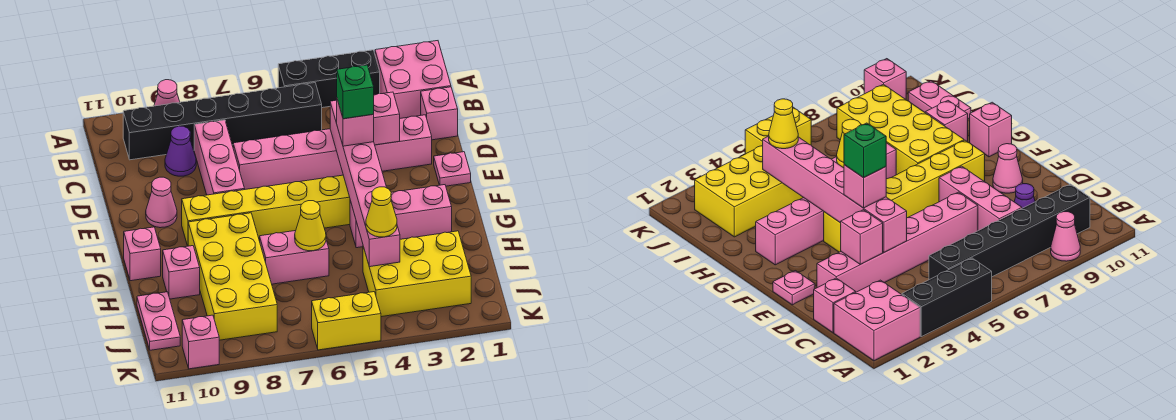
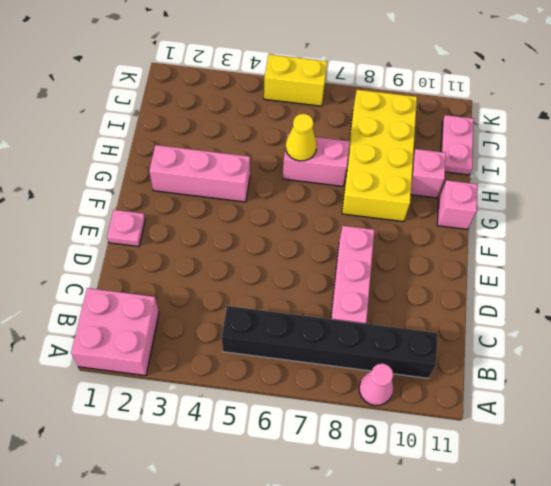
none -> black brick A3:A5 level 1
none -> pink brick C1 level 1
none -> purple cone C9 level 1

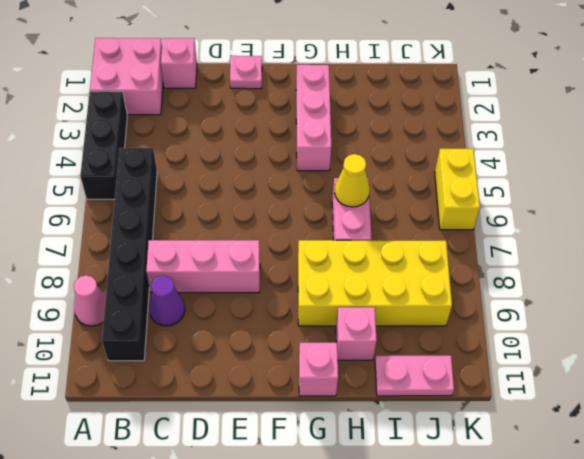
none -> pink brick D2:D7 level 1
none -> pink cone E10 level 1
none -> yellow brick F4:F9 level 1

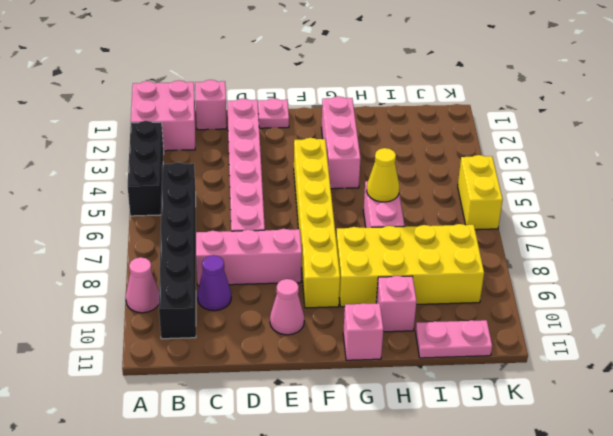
none -> yellow brick I2:J4 level 1
none -> pink brick K10 level 1
none -> pink brick D3 level 2

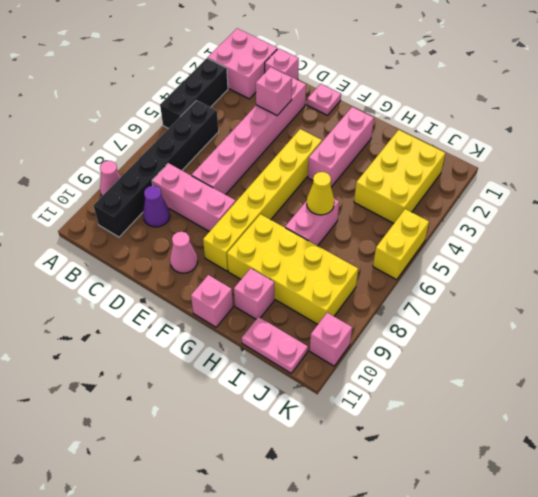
none -> pink brick D4:I4 level 2
none -> pink brick E4 level 3
none -> yellow cone I4 level 3

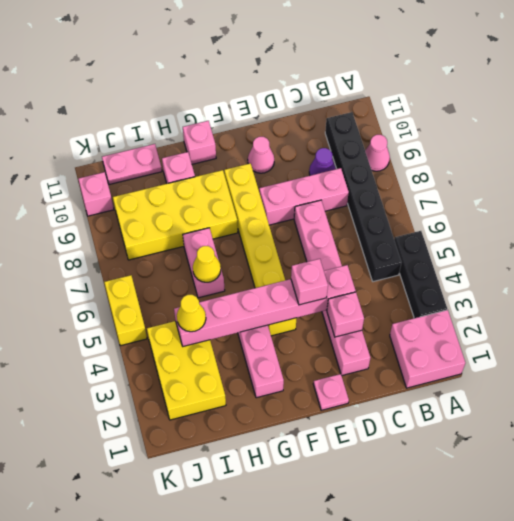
none -> pink brick C1 level 1
none -> green brick E4 level 4

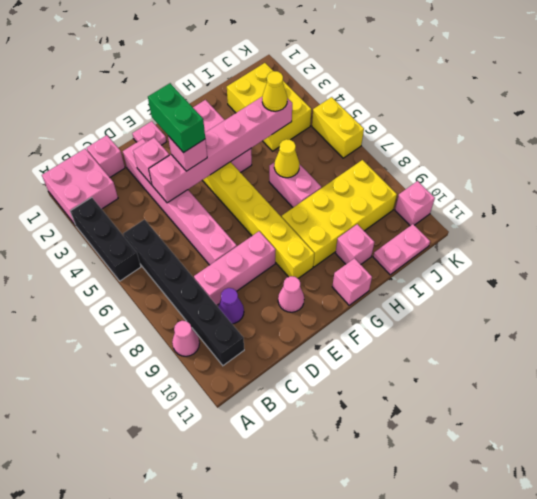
green brick E3:E4 level 4 -> green brick E4 level 4

